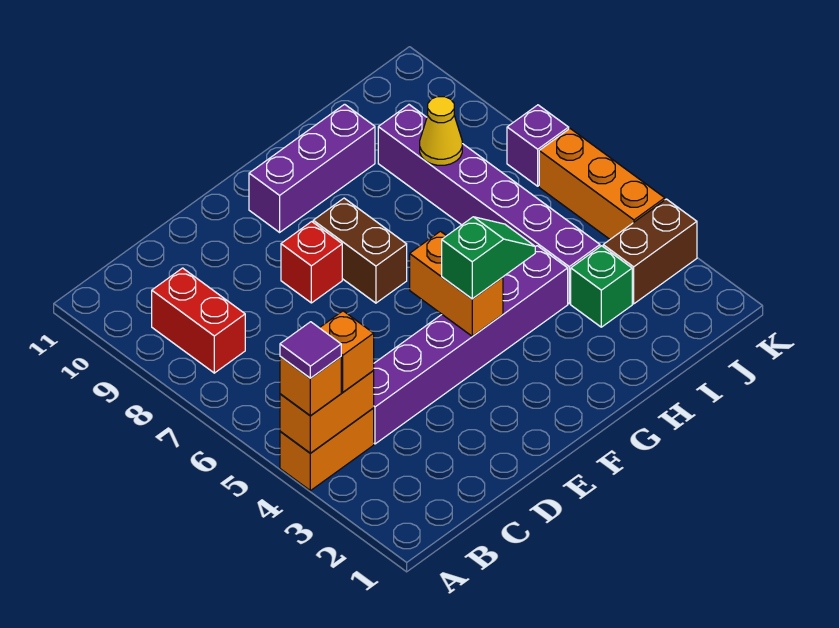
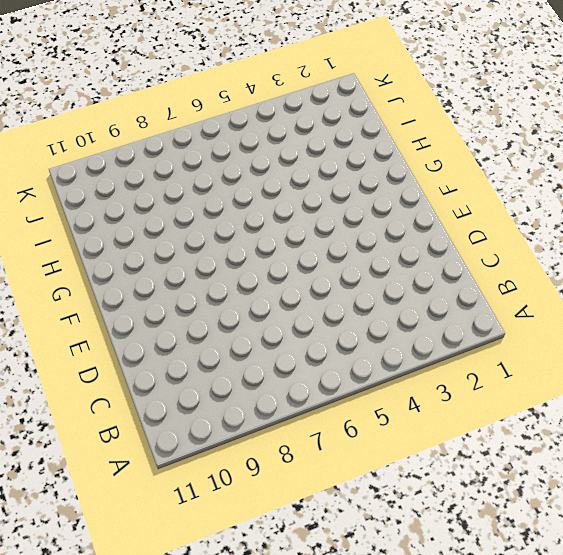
none -> orange brick A4:B4 level 1
none -> red brick B8:B9 level 1
none -> purple brick C4:H4 level 1

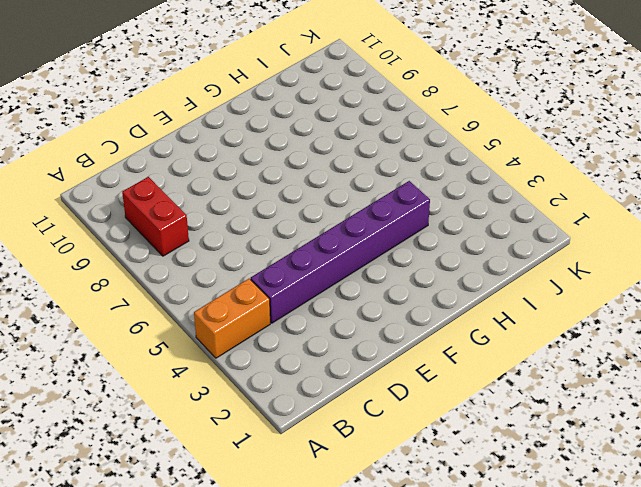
none -> red brick E8 level 1
none -> brown brick F7:F8 level 1
none -> purple brick F10:H10 level 1

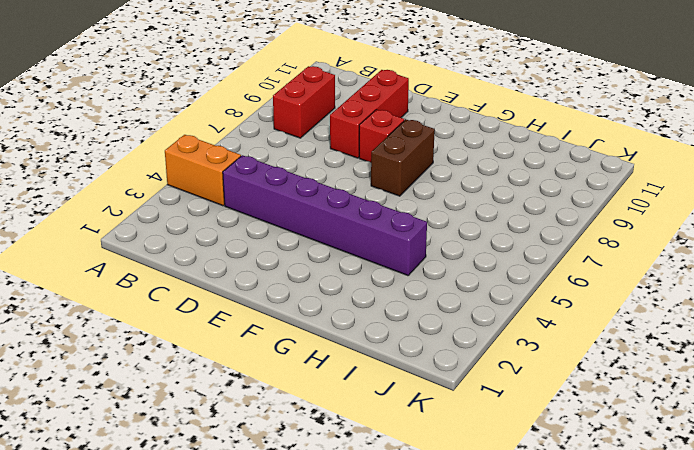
red brick D8:D10 level 1 -> none
none -> purple brick F10:H10 level 1
none -> green brick I3 level 1
none -> purple brick I4:I9 level 1

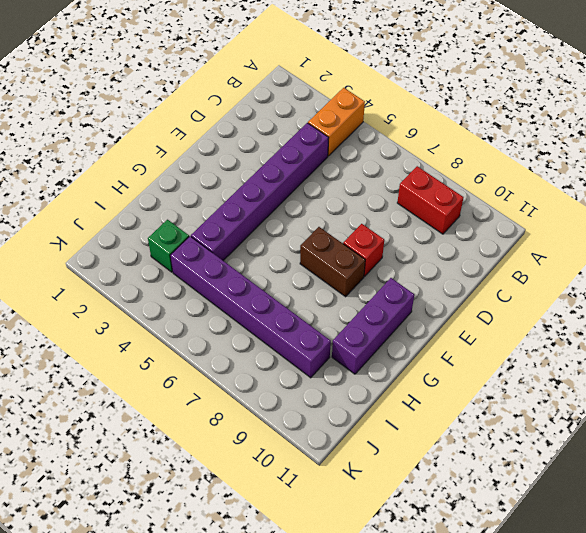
none -> brown brick J3:K3 level 1
none -> orange brick K4:K6 level 1
none -> purple brick K7 level 1

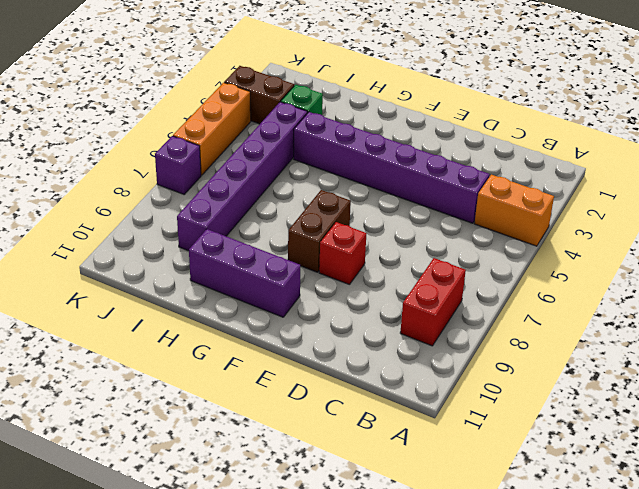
none -> orange brick A4:B4 level 2
none -> orange brick F4:F5 level 2
none -> yellow cone I8 level 2

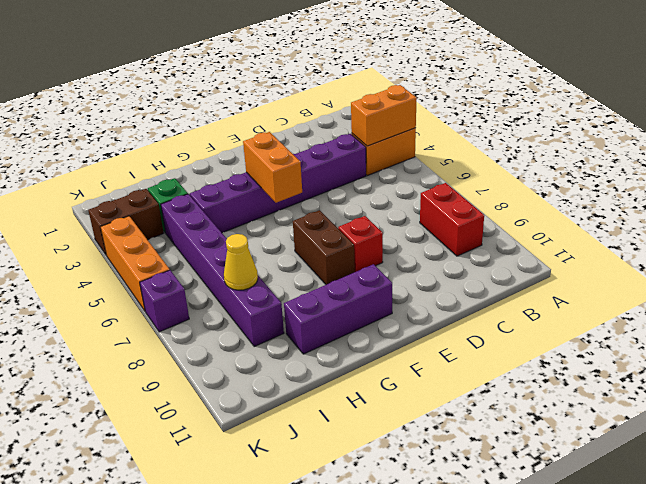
none -> orange brick A4 level 3
none -> orange brick B4 level 3
none -> green slope F4:G4 level 3 top F

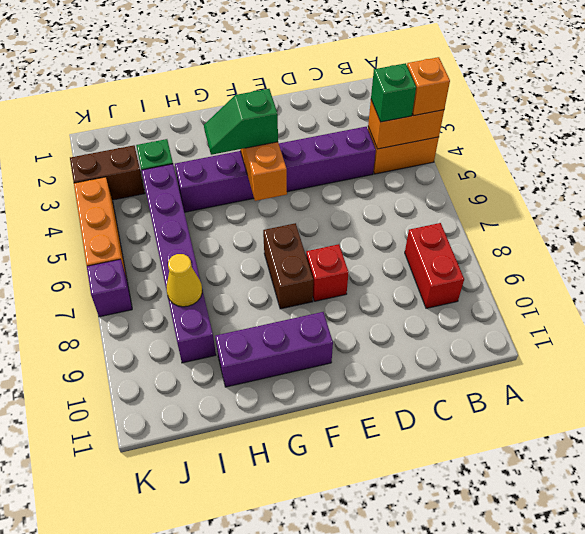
green brick B4 level 3 -> orange brick B4 level 3
none -> purple tile A4 level 4

